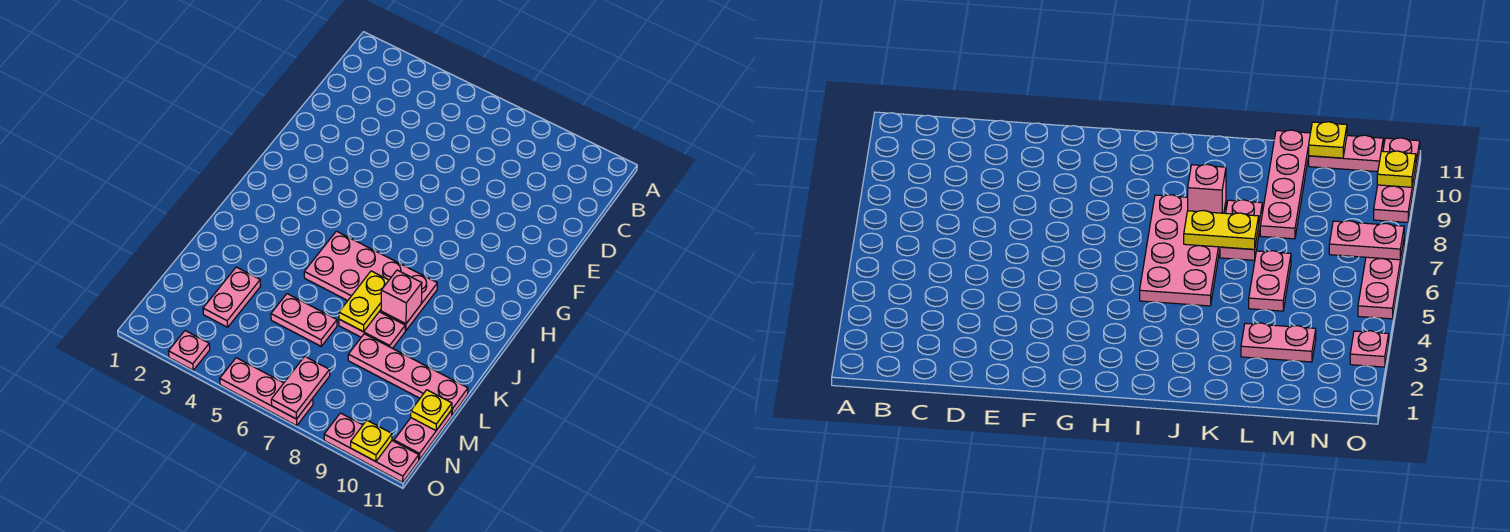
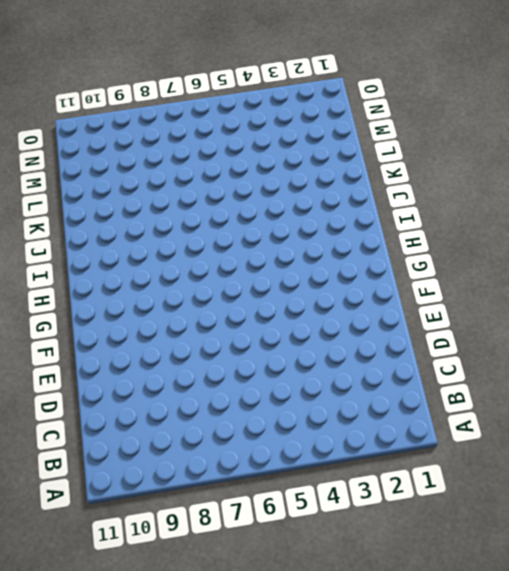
none -> pink plate I5:J8 level 1
none -> pink plate K7:K8 level 1
none -> pink plate L3:M3 level 1

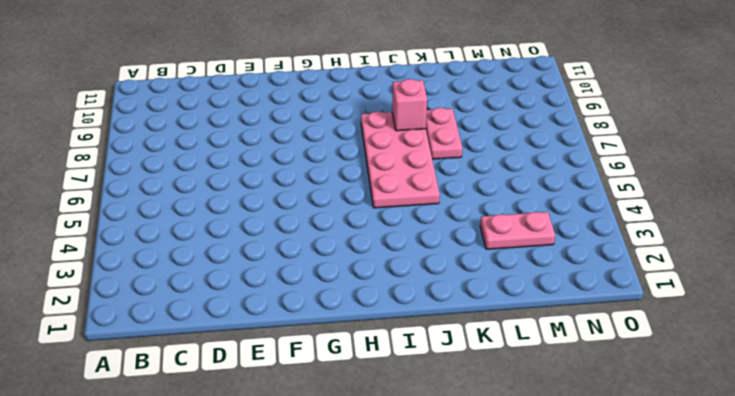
none -> pink plate L5:L6 level 1
none -> pink plate L8:L11 level 1
none -> pink plate M11:N11 level 1

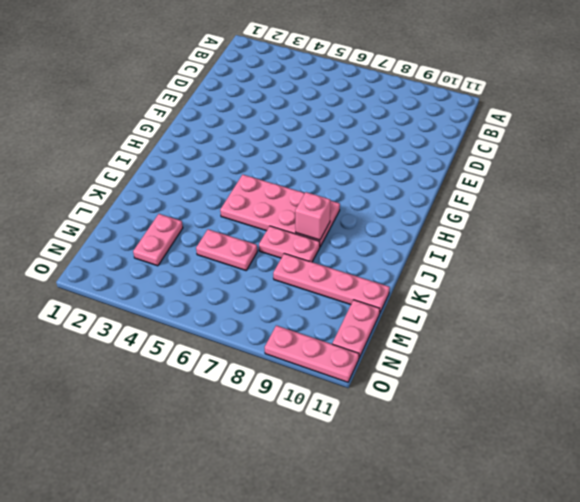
none -> pink plate O3 level 1
none -> pink plate O5:O7 level 1
none -> yellow plate J7:K7 level 2

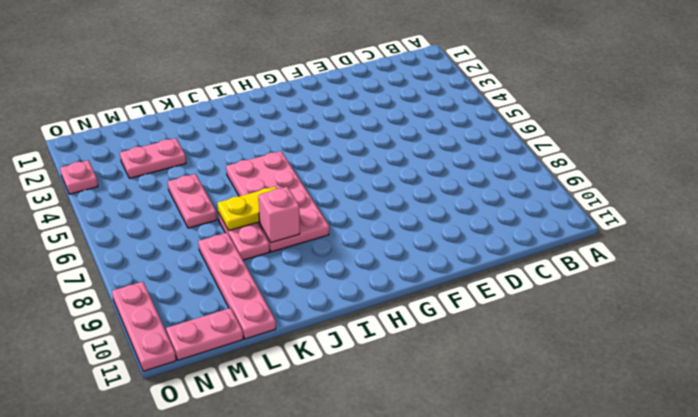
none -> pink plate O5:O7 level 1
none -> yellow plate M11 level 2
none -> pink plate N7:O7 level 2

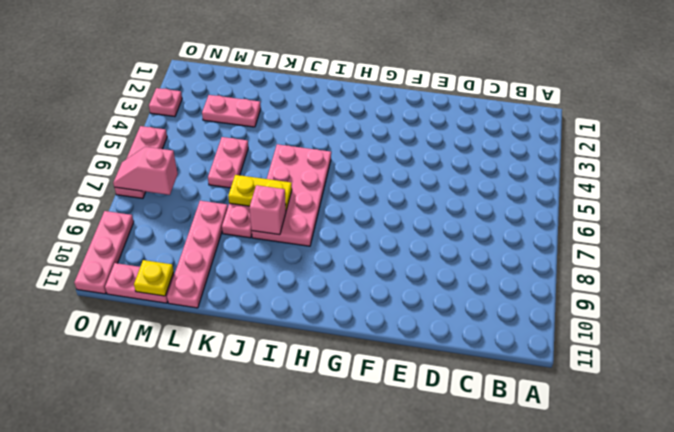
pink slope N7:O7 level 2 top N -> pink plate N7:O7 level 2
none -> yellow plate O10 level 2

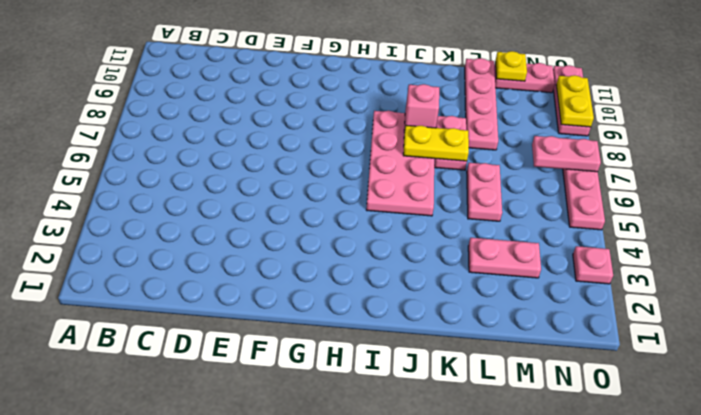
yellow plate O9:O10 level 2 -> yellow plate O10 level 2

